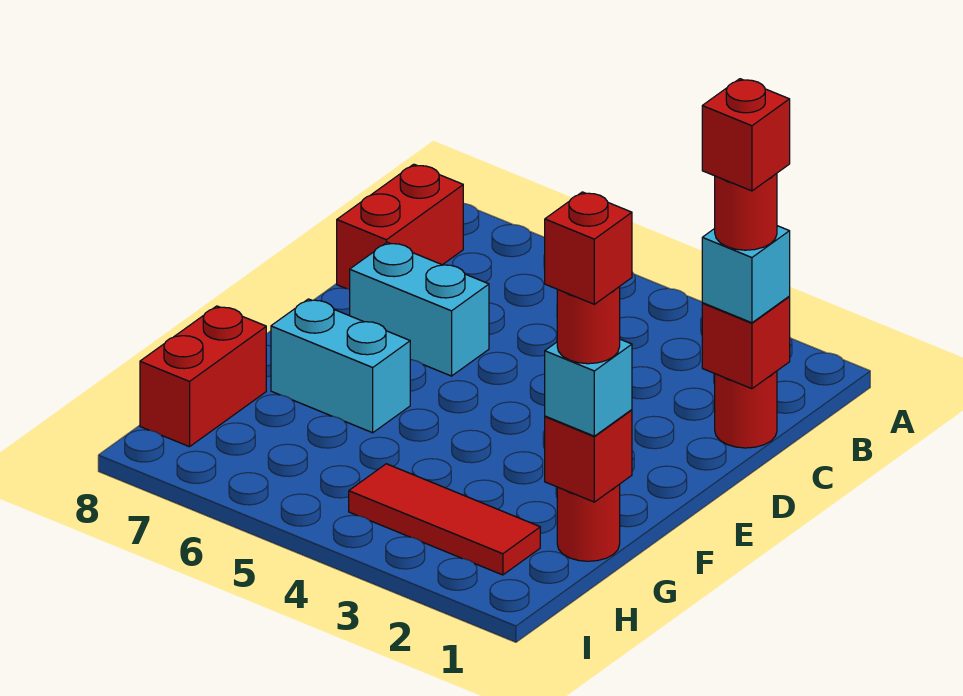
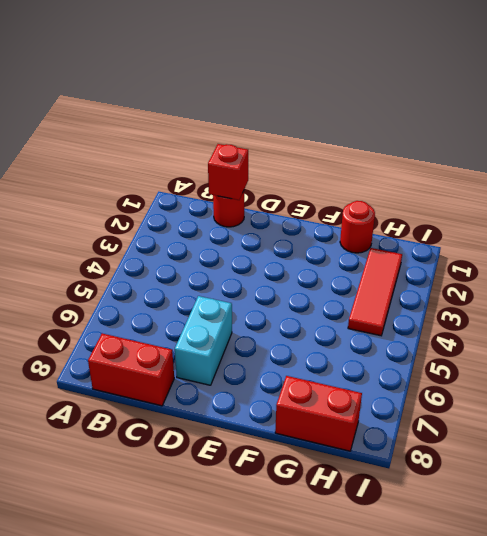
none -> cyan brick F6:F7 level 1
none -> red brick G1 level 2
none -> cyan brick C1 level 3

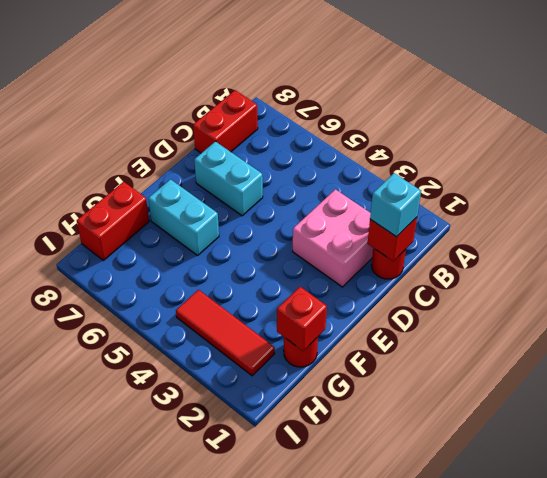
pink brick C2:D3 level 1 -> none
none -> cyan brick G1 level 3
none -> red round brick C1 level 4
none -> red round brick G1 level 4

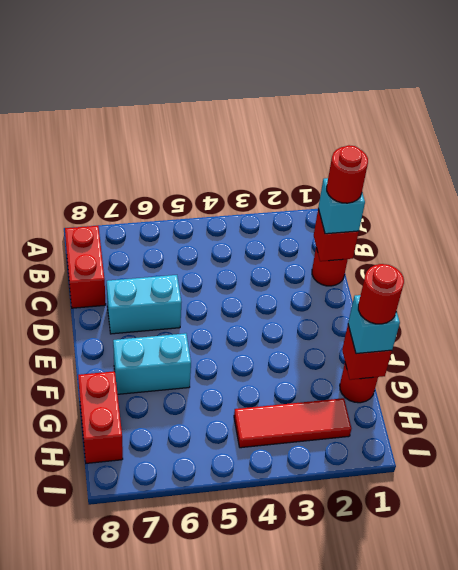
none -> red brick C1 level 5
none -> red brick G1 level 5

